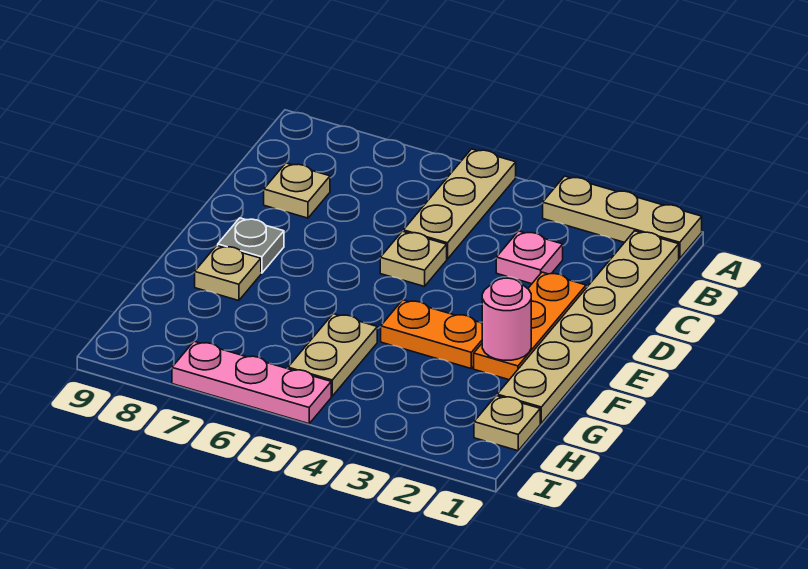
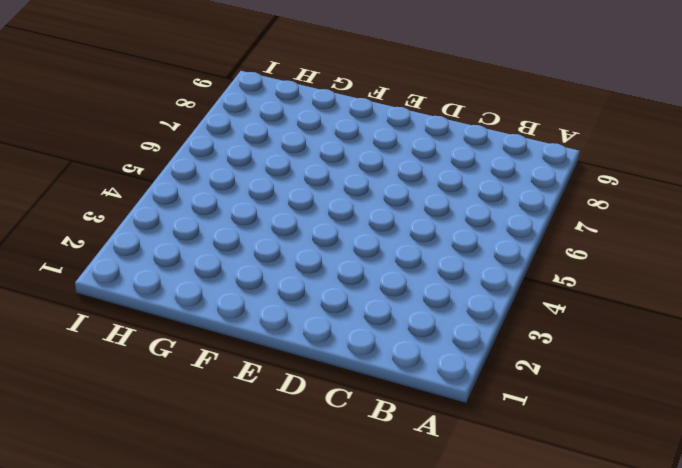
none -> tan plate A1:A3 level 1
none -> tan plate A5:C5 level 1
none -> tan plate B1:G1 level 1

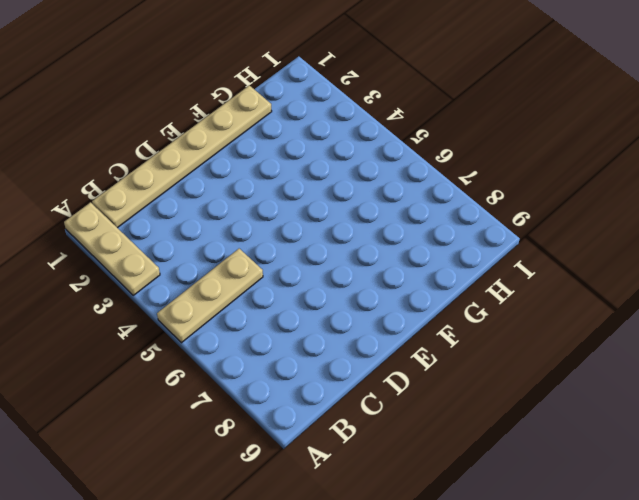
none -> pink plate C3 level 1
none -> tan plate C8 level 1
none -> orange plate D2:F2 level 1

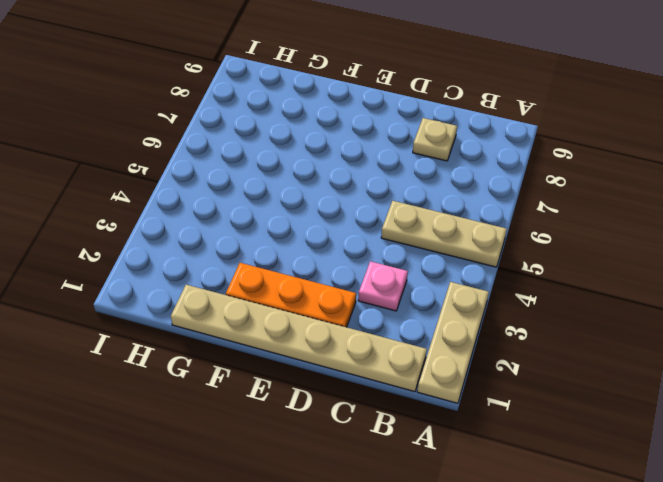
none -> tan plate D5 level 1
none -> grey plate E8 level 1
none -> orange plate F3:F4 level 1

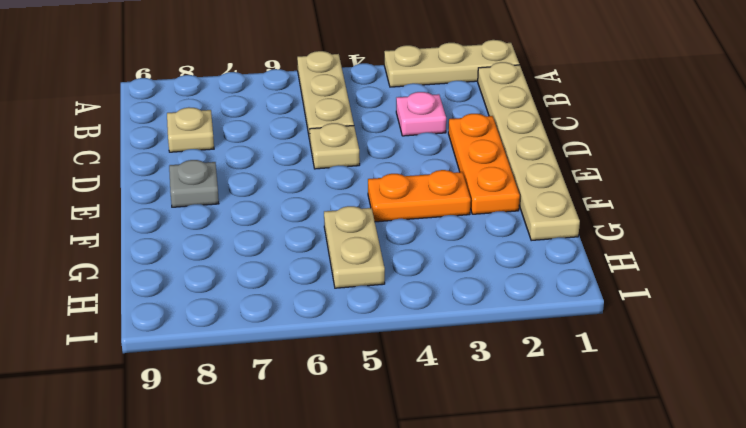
none -> tan plate F8 level 1
none -> tan plate H1 level 1
none -> pink plate I5:I7 level 1

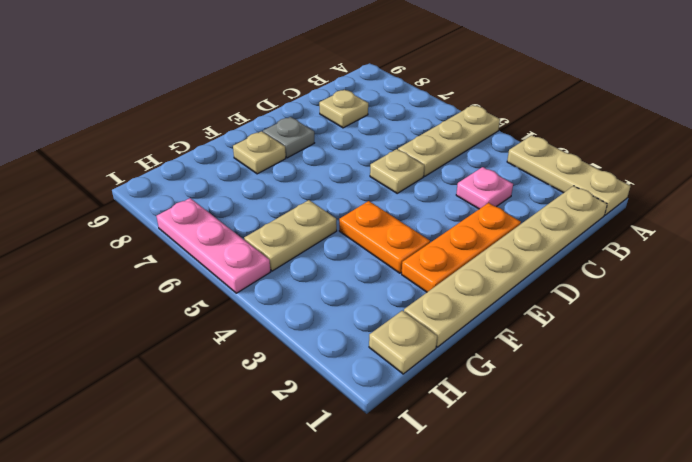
none -> pink round brick F2 level 2

